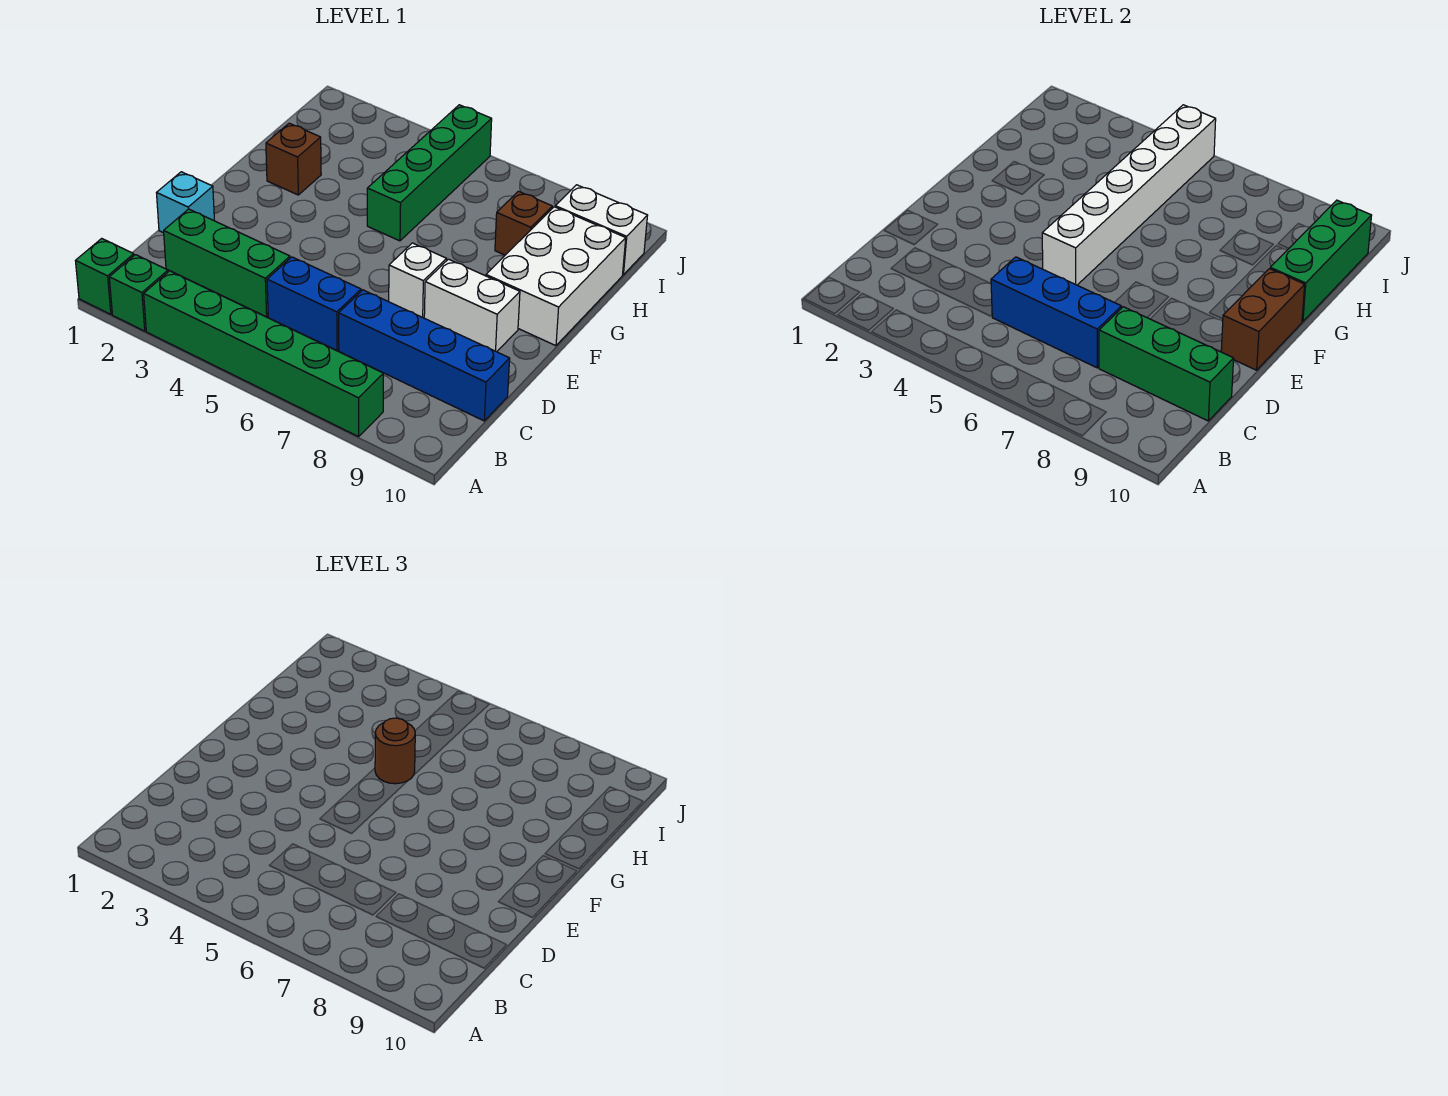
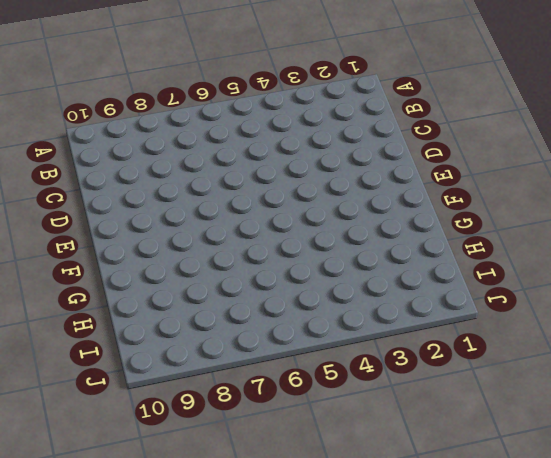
none -> green brick A1 level 1
none -> green brick A2 level 1
none -> green brick A3:A8 level 1

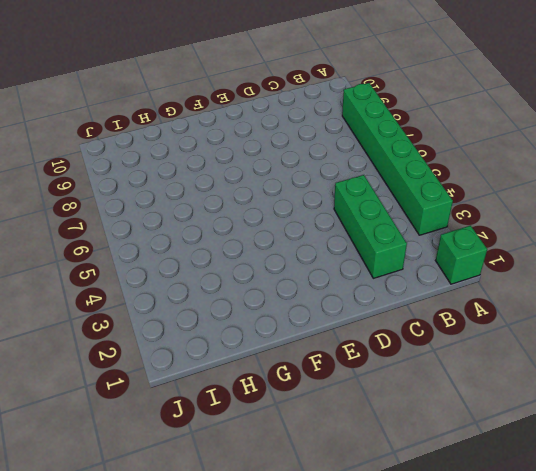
none -> green brick A2 level 1
none -> blue brick C5:C6 level 1
none -> blue brick C7:C10 level 1

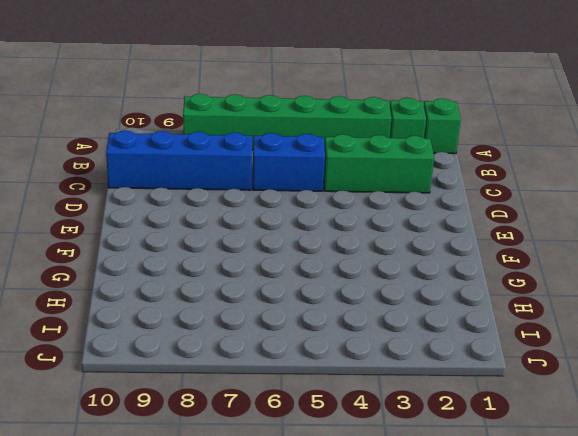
none -> cyan brick D1 level 1
none -> white brick E7 level 1
none -> white brick E8:E9 level 1

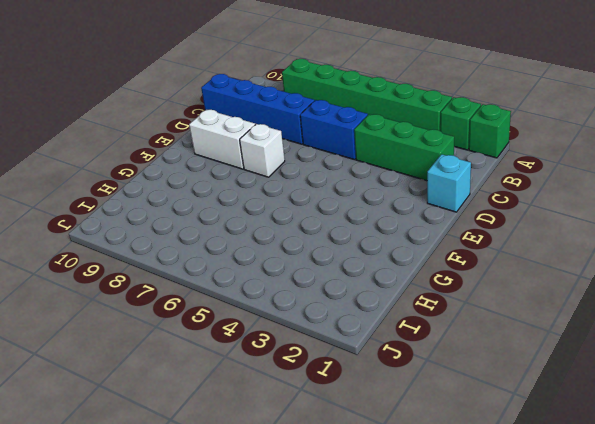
none -> white brick F9:H10 level 1
none -> brown brick G2 level 1
none -> green brick G5:J5 level 1

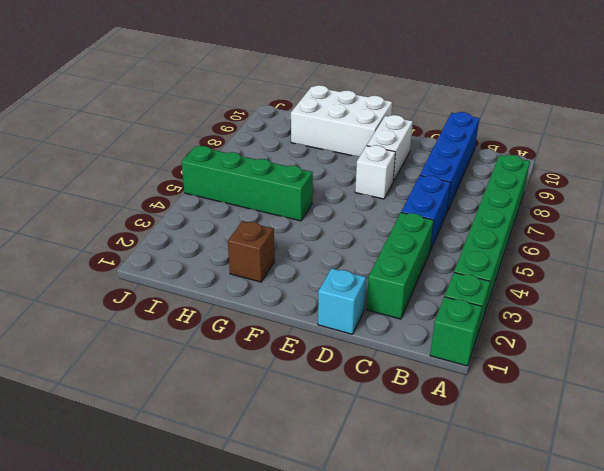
none -> brown brick H8 level 1
none -> white brick I9:I10 level 1
none -> blue brick C5:C7 level 2

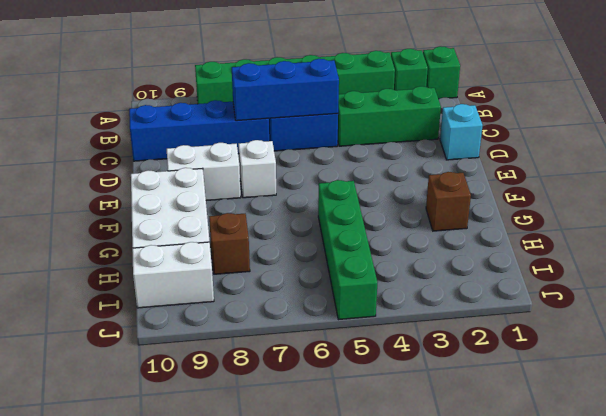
none -> green brick C8:C10 level 2
none -> white brick E5:J5 level 2
none -> brown brick E10:F10 level 2

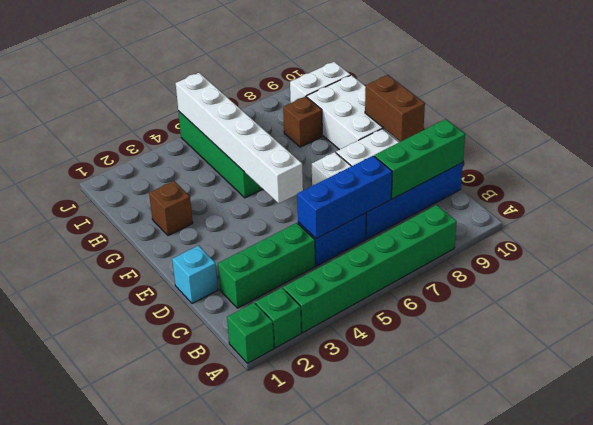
none -> green brick G10:I10 level 2
none -> brown round brick G5 level 3

